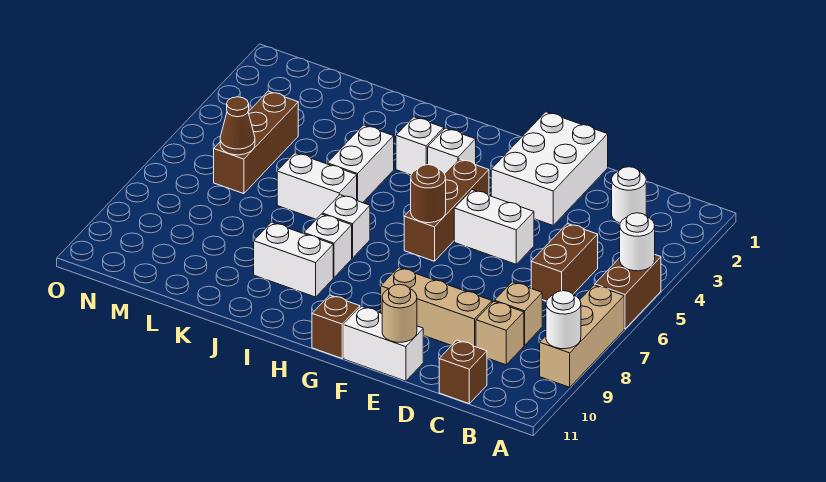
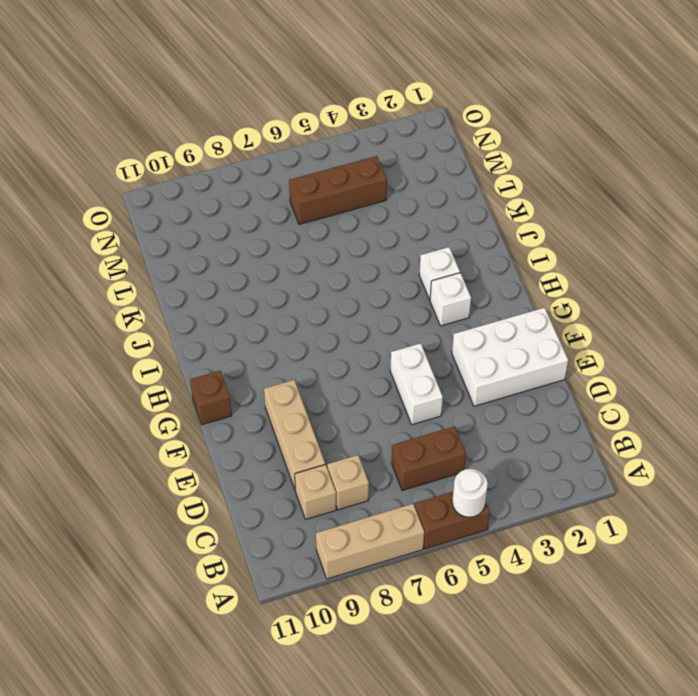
none -> white round brick C2 level 1
none -> brown brick C11 level 1
none -> white brick E11:F11 level 1

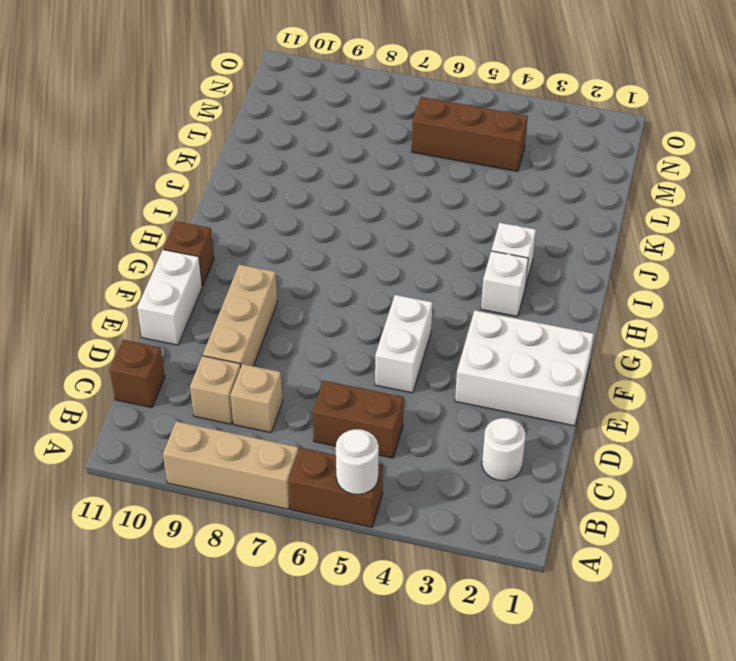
none -> brown brick G4:G6 level 1
none -> white brick I7 level 1
none -> white brick I8 level 1

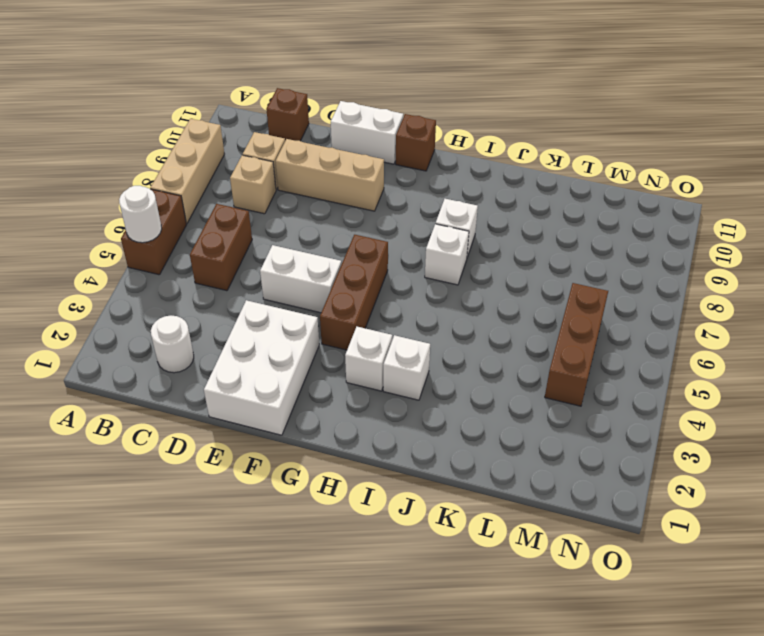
none -> white brick I9:J9 level 1
none -> white brick J4:J5 level 1
none -> white brick J6:K6 level 1

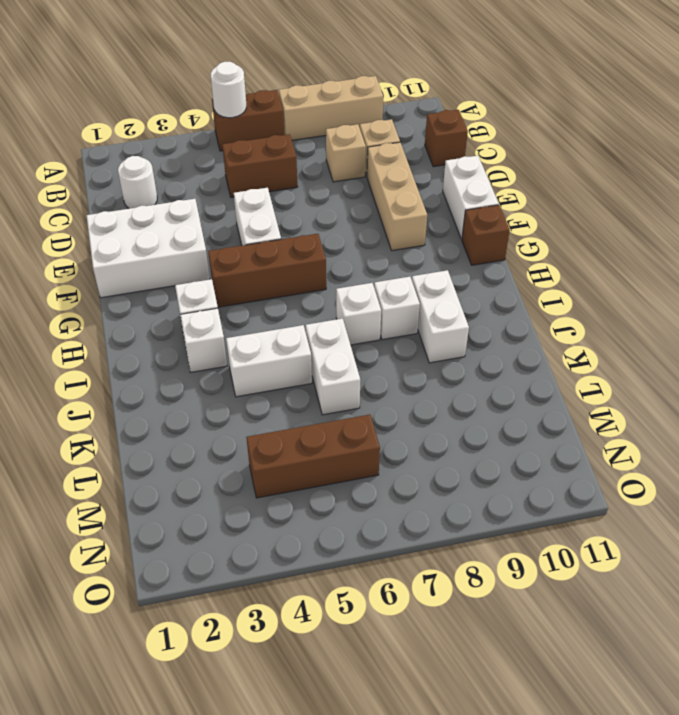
none -> white round brick A9 level 2
none -> tan round brick E11 level 2
none -> brown round brick G6 level 2

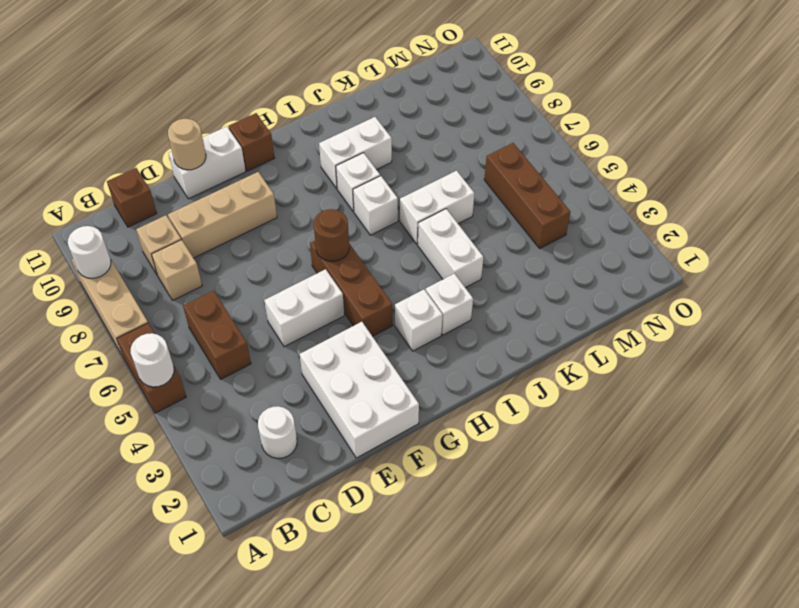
none -> brown cone M6 level 2

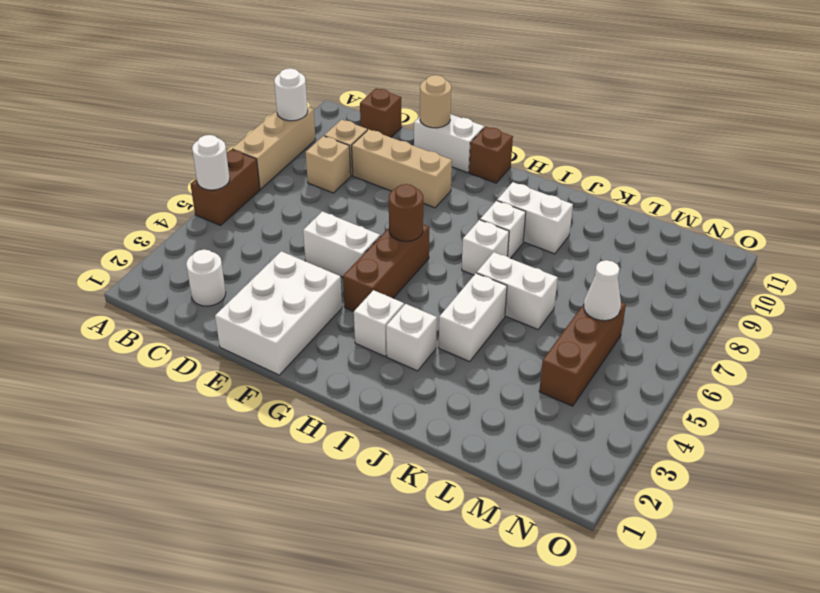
white cone M6 level 2 -> brown cone M6 level 2
none -> brown brick C5:C6 level 1

